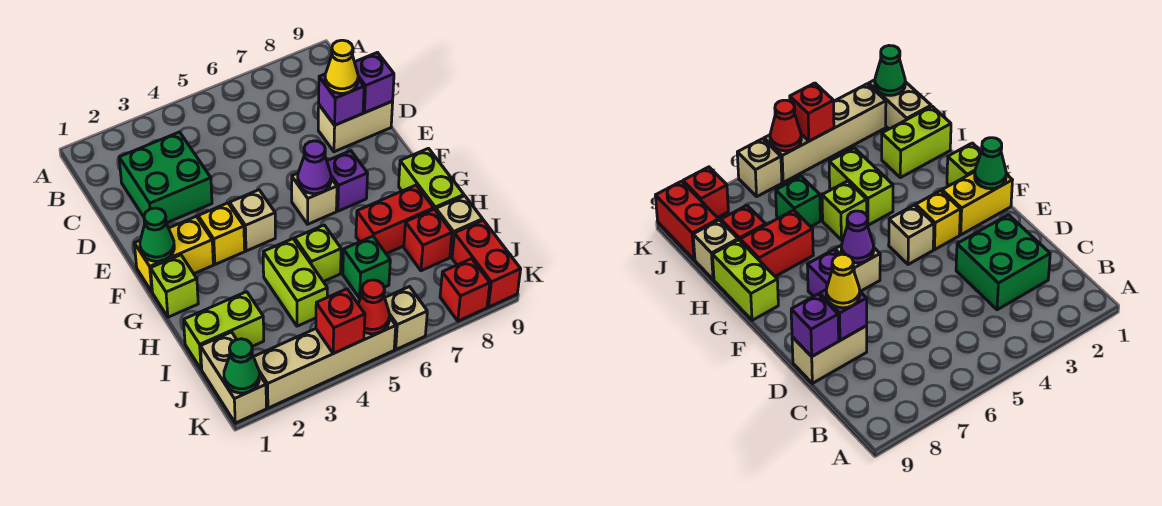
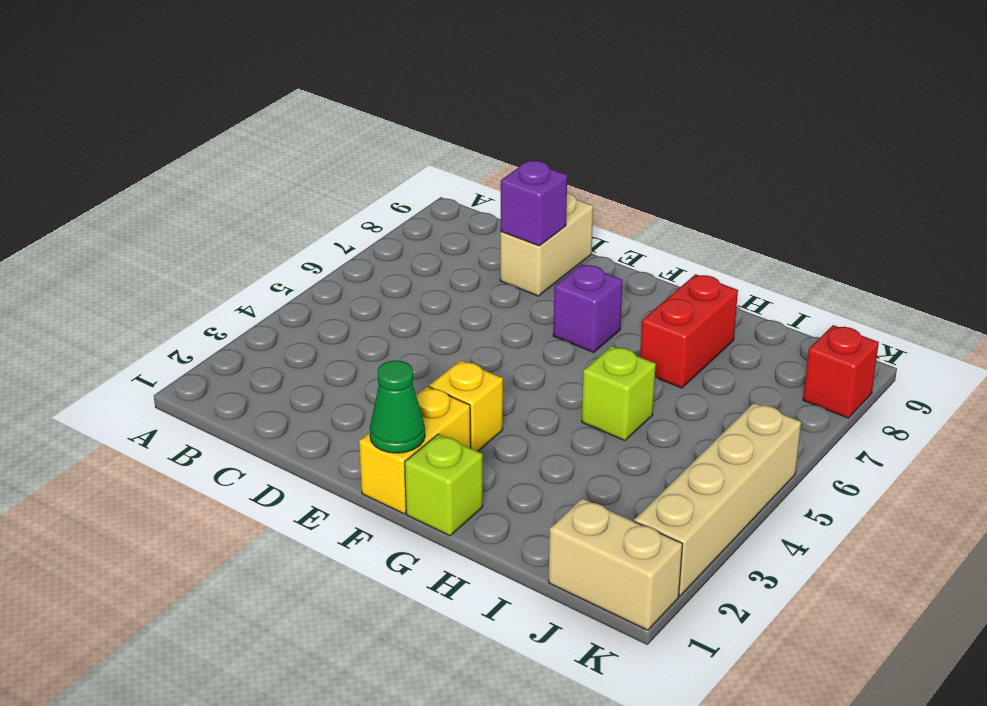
none -> green brick C2:D3 level 1
none -> tan brick F4 level 1
none -> tan brick F6 level 1

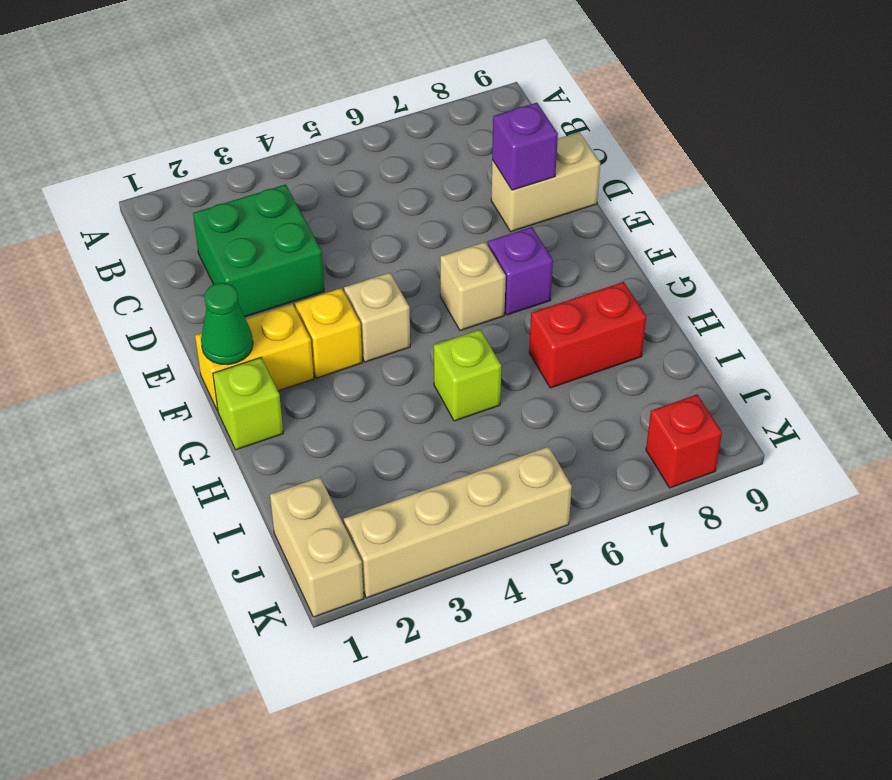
none -> lime brick G9:H9 level 1
none -> lime brick H4:I4 level 1
none -> lime brick I1:I2 level 1

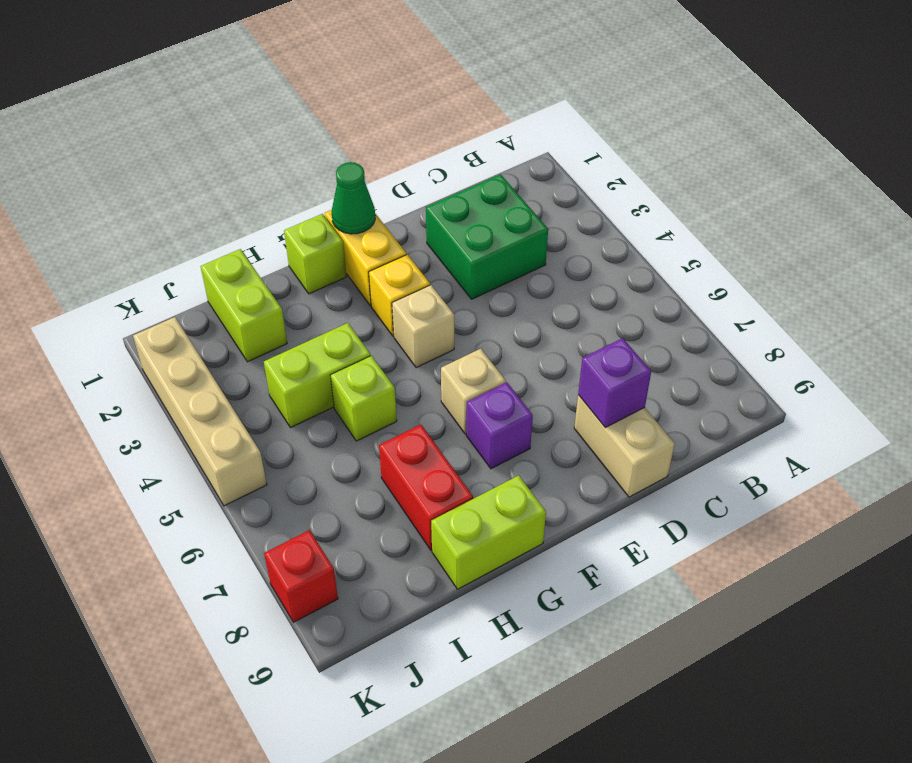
none -> green brick I6 level 1
none -> red brick I8 level 1
none -> tan brick I9 level 1

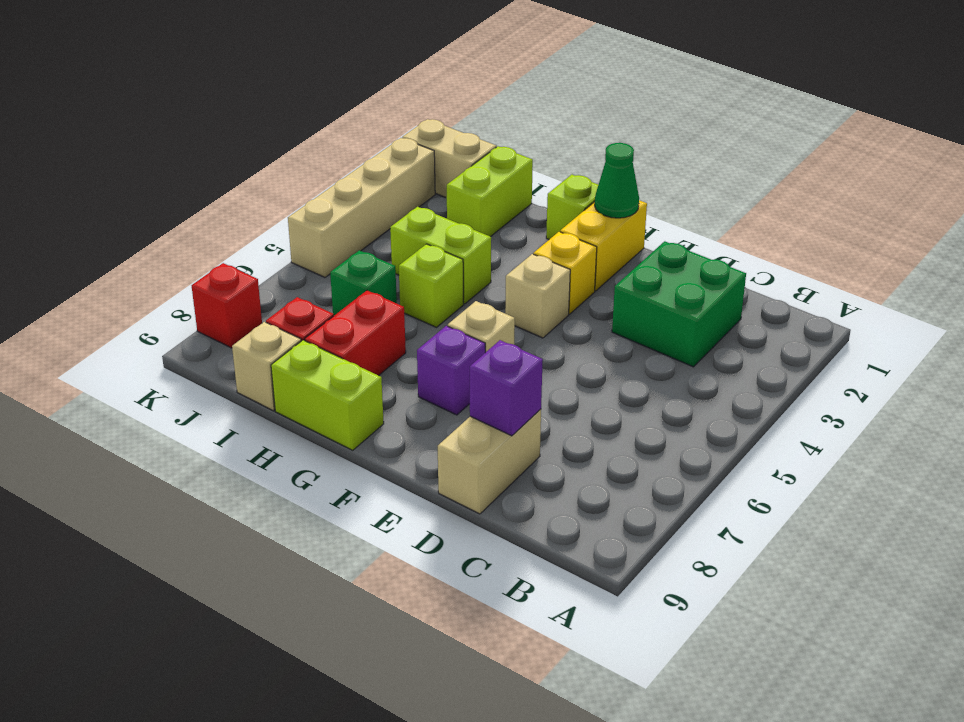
none -> red brick J9:K9 level 1
none -> tan brick K6 level 1
none -> purple brick D9 level 2

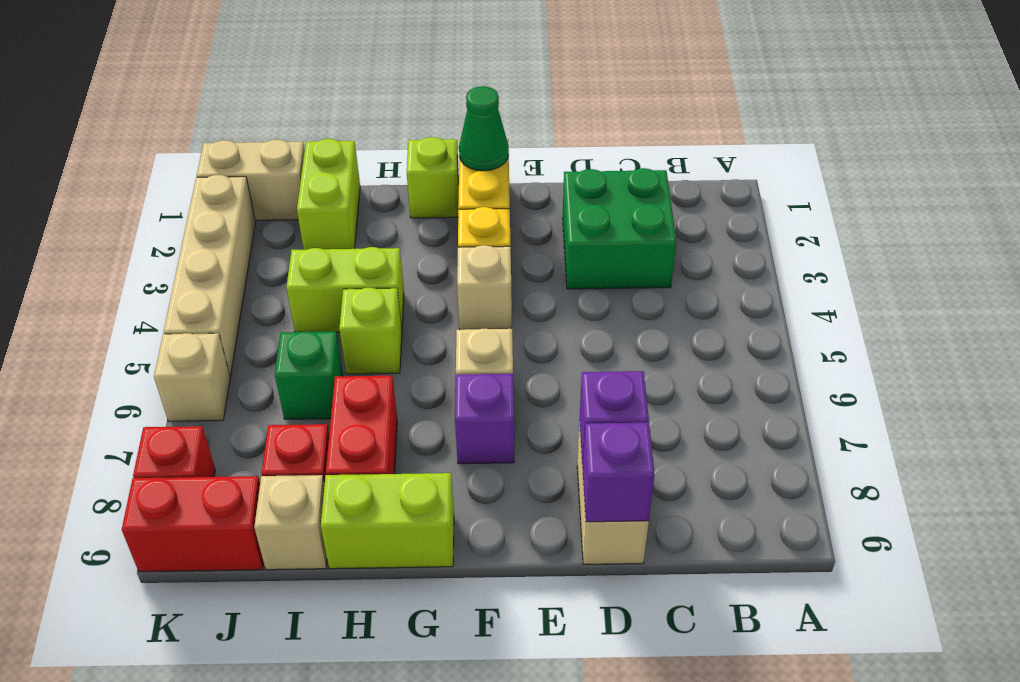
none -> purple cone F6 level 2
none -> green cone K1 level 2
none -> red brick K4 level 2

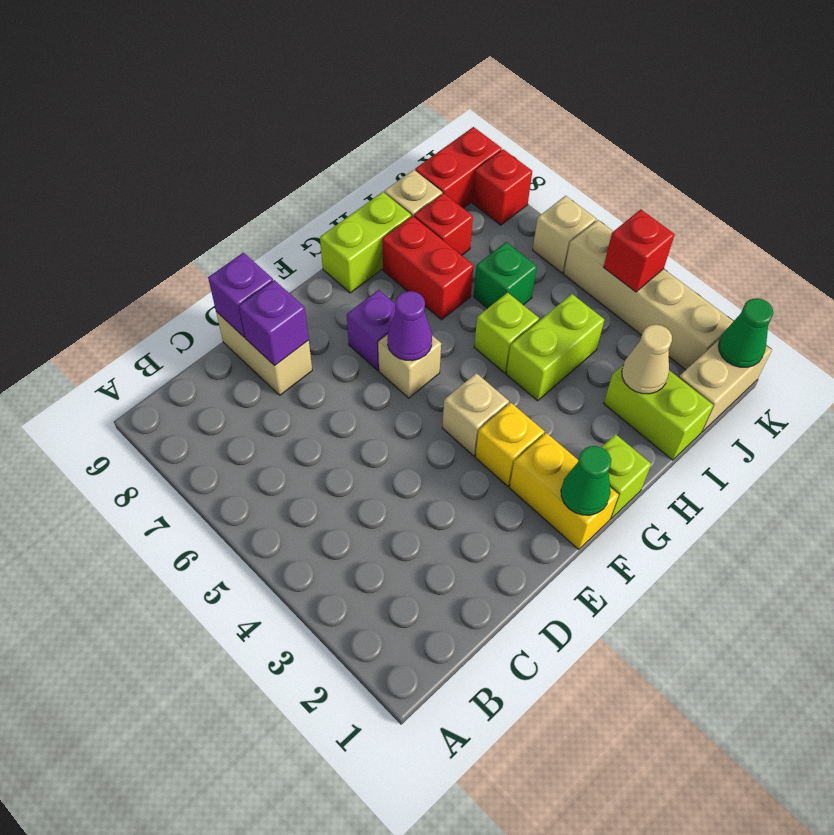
tan cone I2 level 2 -> none
none -> green brick C2:D3 level 1
none -> red cone K5 level 2
none -> yellow cone D8 level 3

